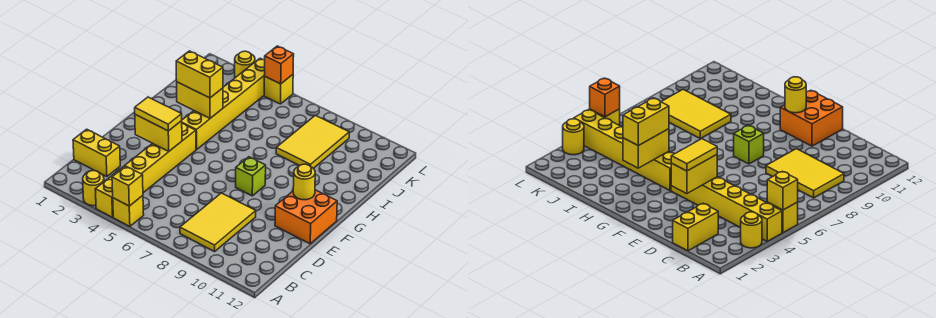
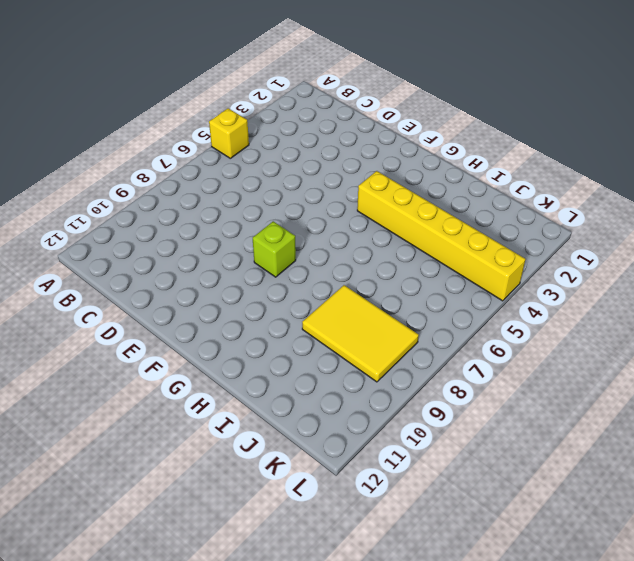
none -> yellow round brick A3 level 1
none -> yellow brick A4:F4 level 1
none -> yellow tile B8:D9 level 1

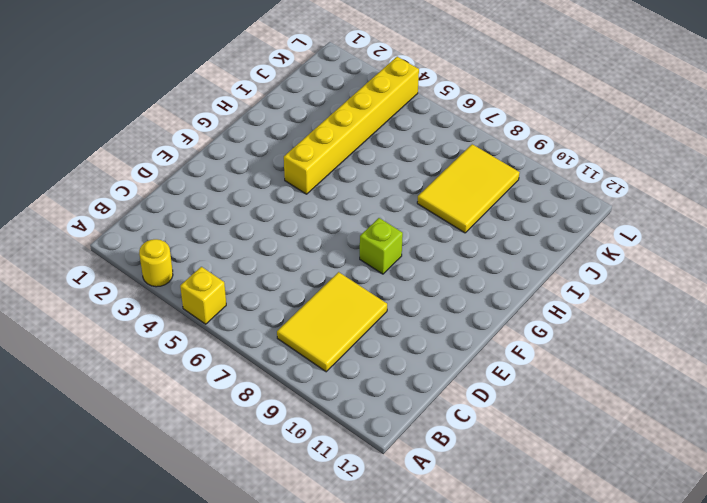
none -> yellow brick A4:F4 level 1
none -> yellow brick C1:C2 level 1
none -> orange brick E11:F12 level 1

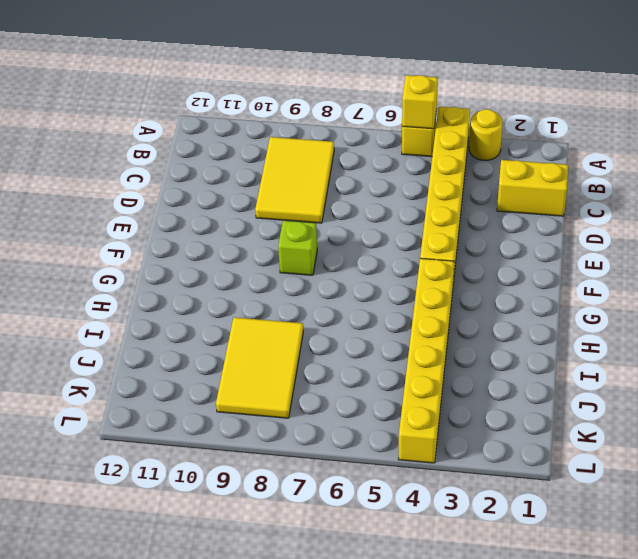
none -> orange brick E11:F12 level 1
none -> yellow round brick L3 level 1
none -> yellow brick L5 level 1

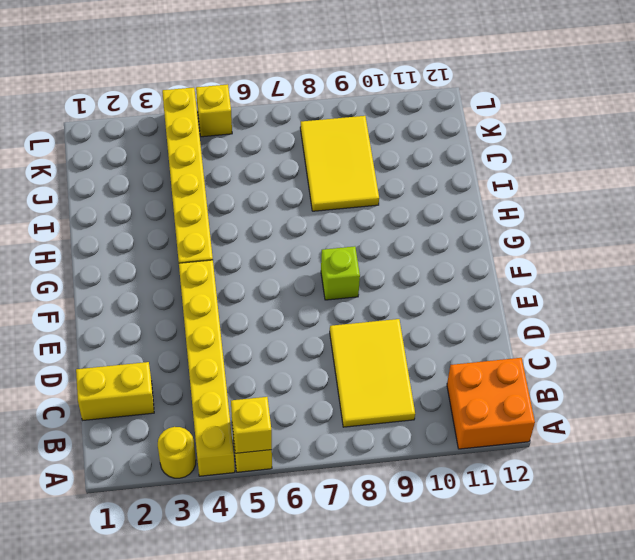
orange brick A11:B12 level 1 -> orange brick E11:F12 level 1
none -> yellow round brick L3 level 1
none -> yellow brick E3:E4 level 2
none -> yellow round brick F11 level 2

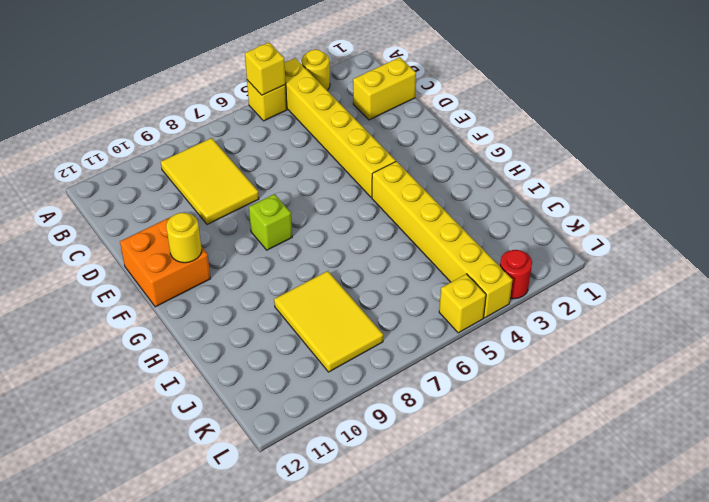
red round brick L3 level 1 -> yellow round brick L3 level 1
none -> yellow brick E3:E4 level 2
none -> yellow brick H3:H4 level 2
none -> orange brick L5 level 2

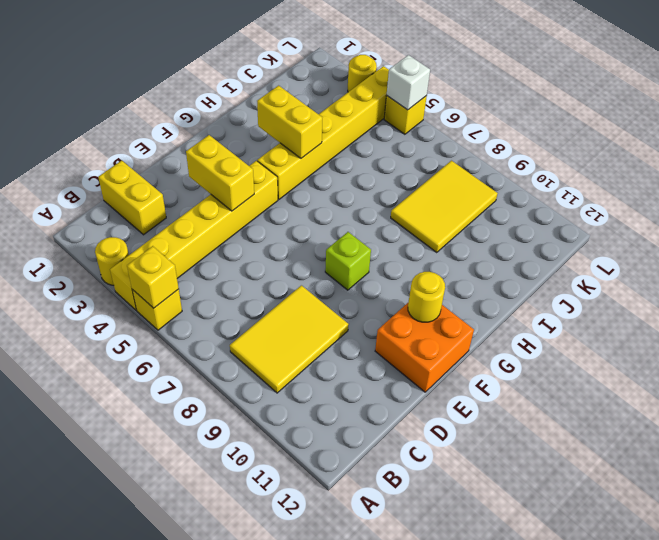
white brick L5 level 2 -> orange brick L5 level 2
none -> yellow tile E3:E4 level 3
none -> yellow brick H3:H4 level 3

